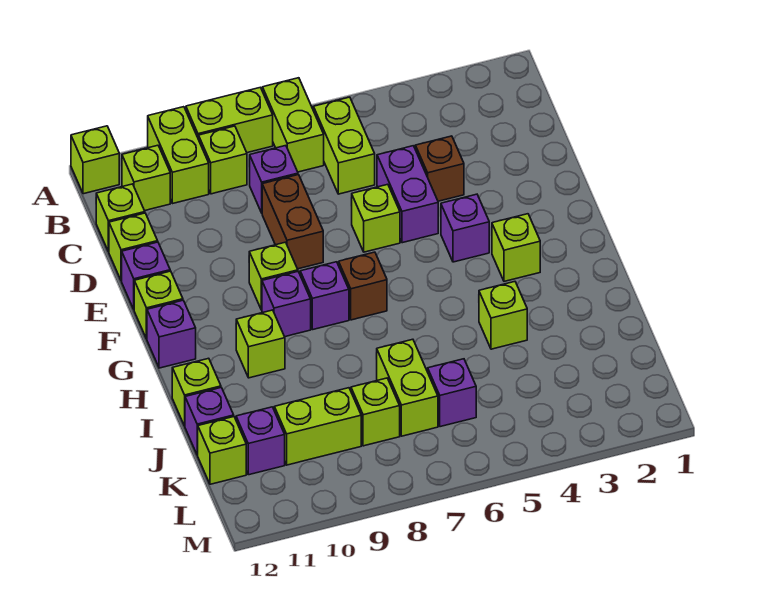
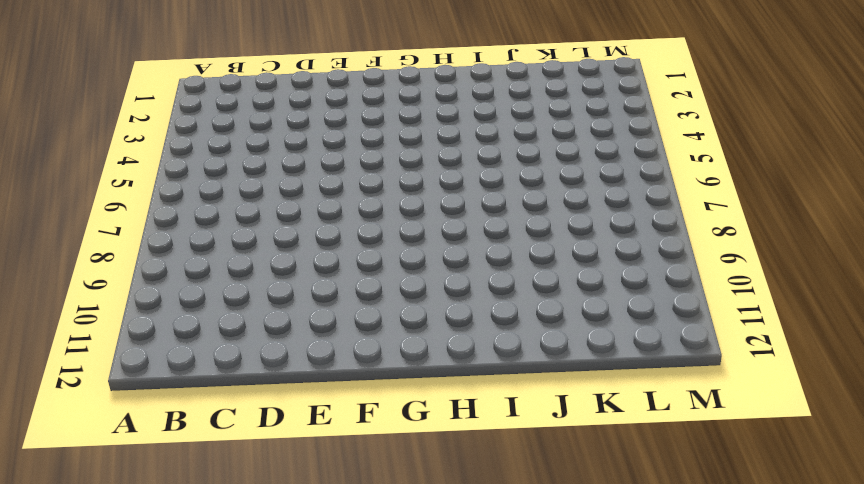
none -> lime brick A7:B7 level 1
none -> lime brick A8:A9 level 1
none -> lime brick A10:B10 level 1
none -> lime brick A12 level 1

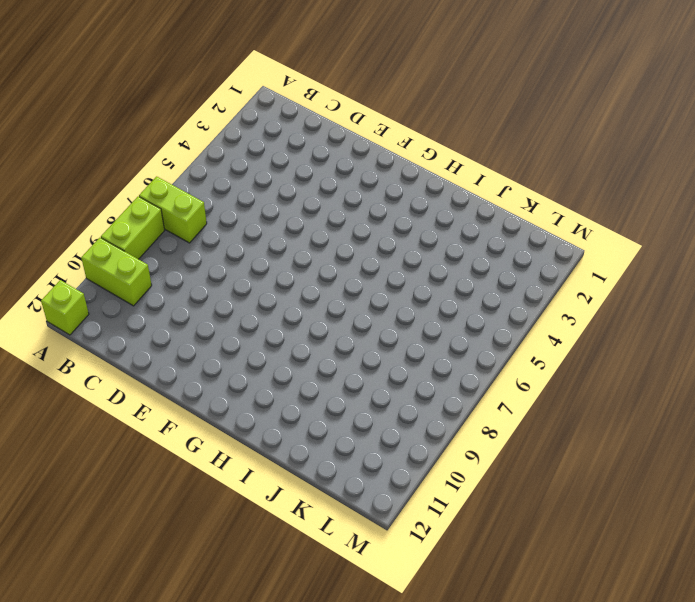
none -> lime brick B6:C6 level 1
none -> lime brick B9 level 1
none -> lime brick B11 level 1
none -> purple brick C8 level 1

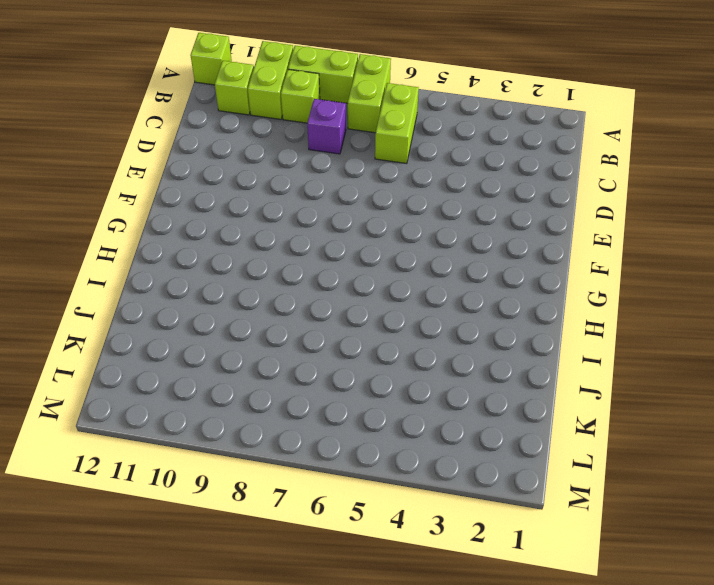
none -> lime brick C12 level 1
none -> brown brick D4 level 1
none -> purple brick D5:E5 level 1
none -> brown brick D8:E8 level 1

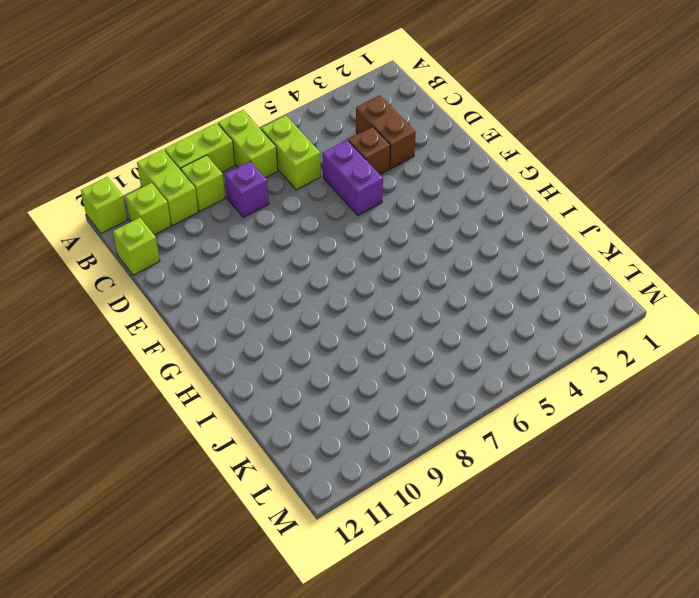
brown brick C3:D3 level 1 -> brown brick D8:E8 level 1
none -> lime brick D12 level 1
none -> lime brick E6 level 1
none -> purple brick E12 level 1
none -> purple brick F4 level 1

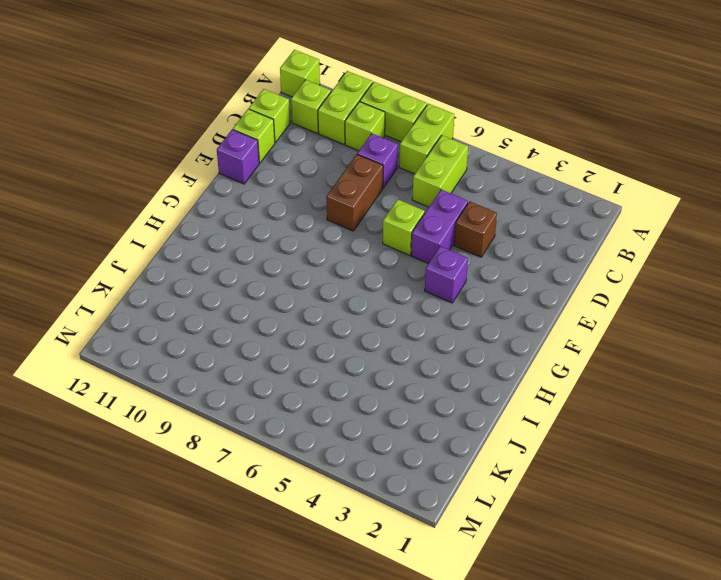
none -> lime brick F9 level 1
none -> lime brick F12 level 1
none -> lime brick G3 level 1
none -> brown brick G7 level 1

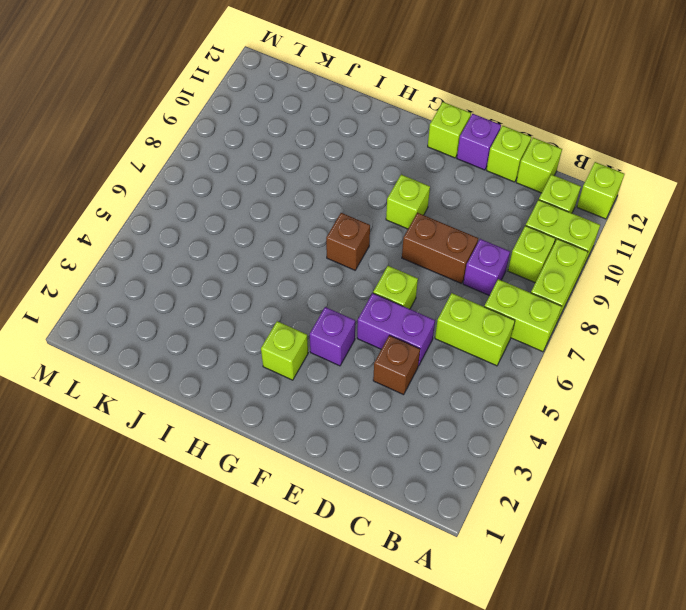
none -> purple brick G8 level 1
none -> purple brick G9 level 1
none -> purple brick G12 level 1
none -> lime brick H10 level 1

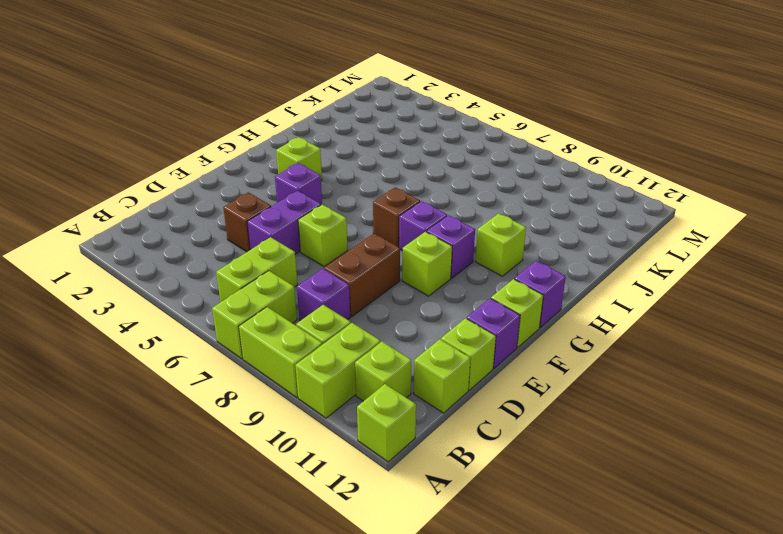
none -> lime brick I4 level 1
none -> lime brick I12 level 1
none -> lime brick J7:K7 level 1
none -> purple brick J12 level 1

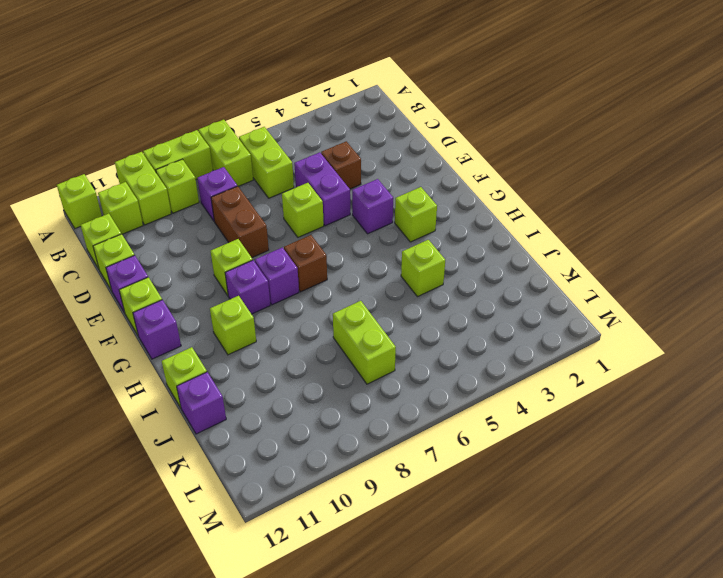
none -> purple brick K6 level 1
none -> lime brick K8 level 1
none -> lime brick K9:K10 level 1
none -> purple brick K11 level 1

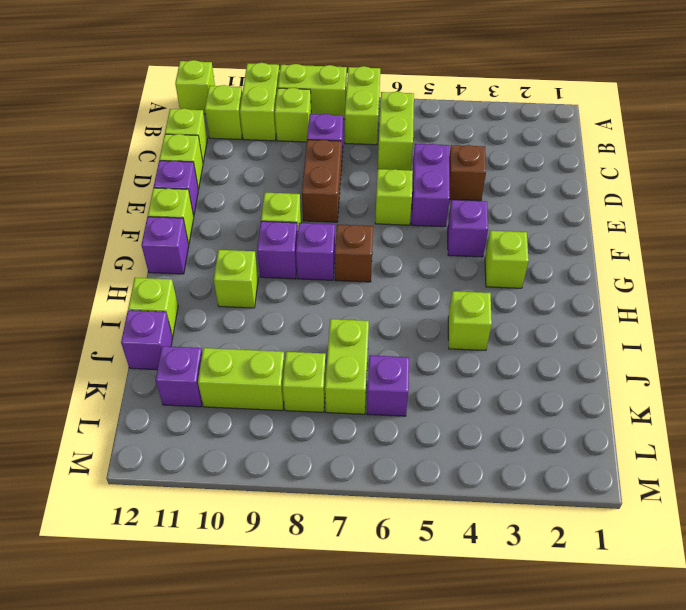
none -> lime brick K12 level 1

